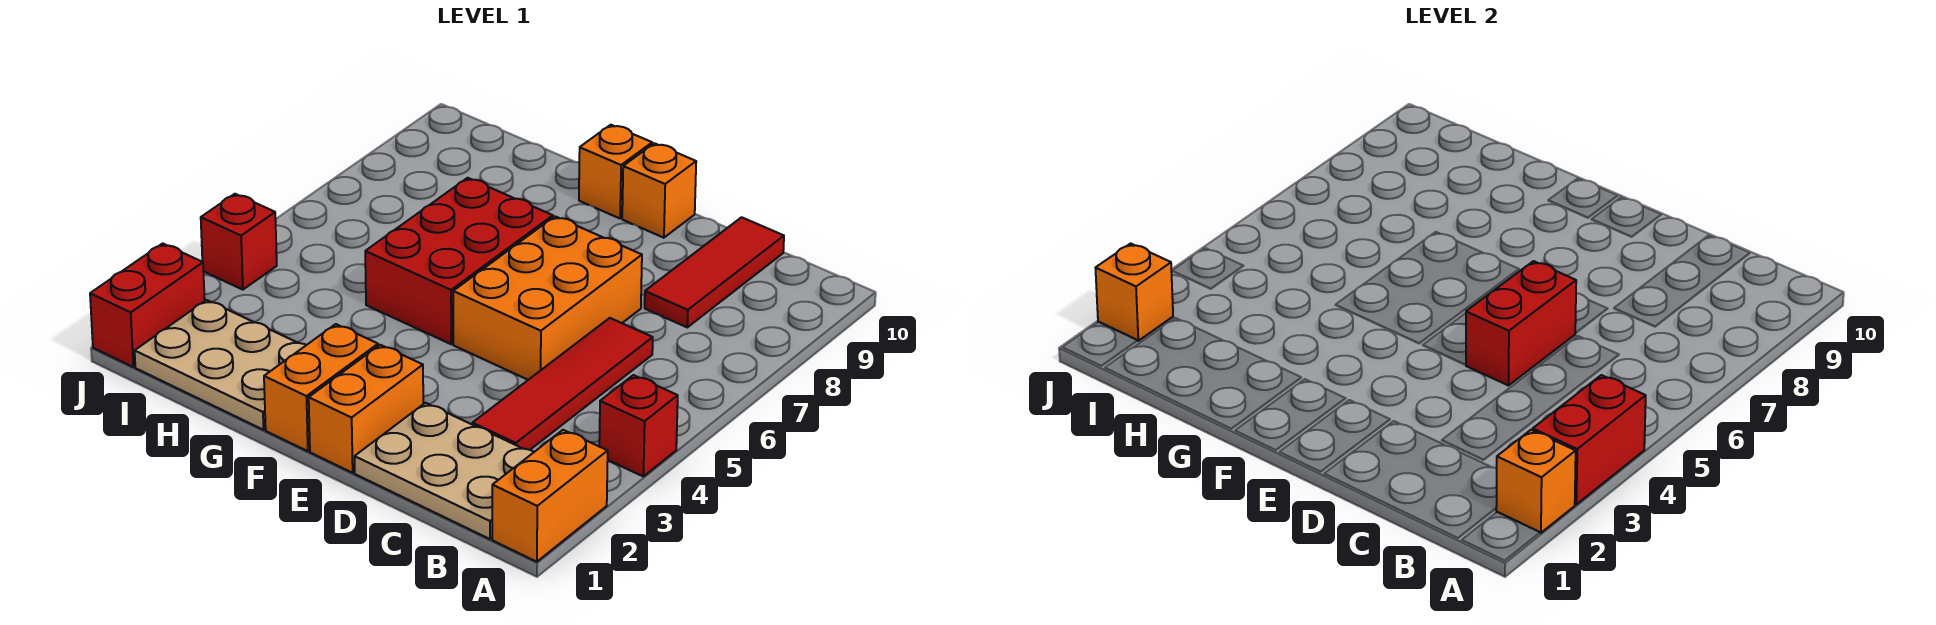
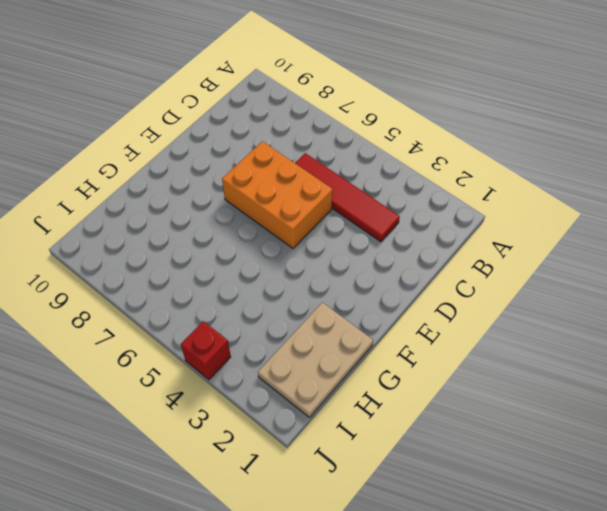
none -> orange brick A1:A2 level 1
none -> red brick A4 level 1
none -> tan plate B1:D2 level 1

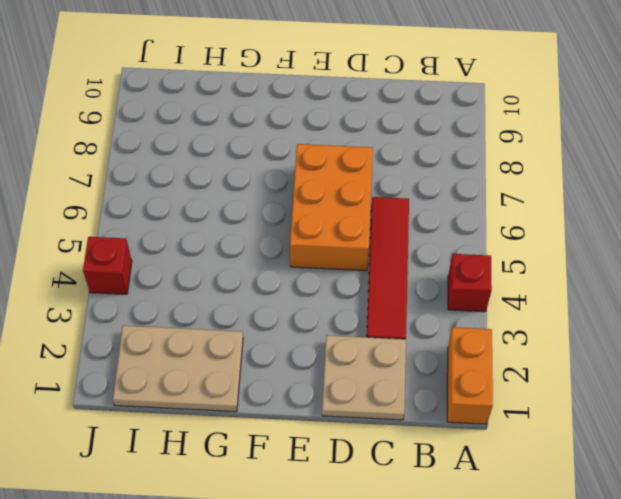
tan plate C1:D2 level 1 -> tan plate B1:D2 level 1
none -> red tile C8:C10 level 1
none -> orange brick E1:E2 level 1
none -> orange brick E10 level 1

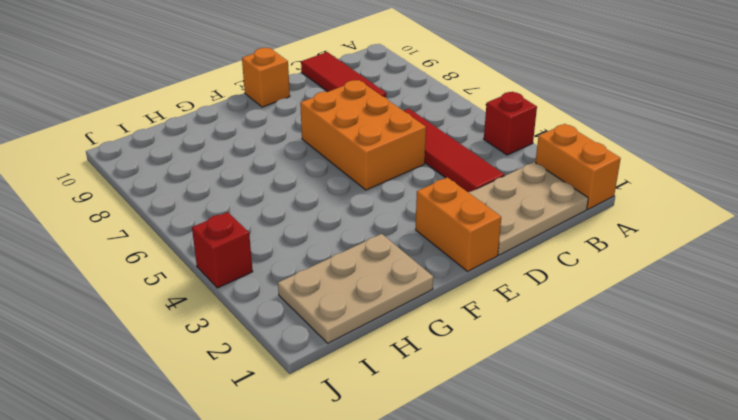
none -> orange brick F1:F2 level 1
none -> red brick F5:G7 level 1
none -> orange brick F10 level 1

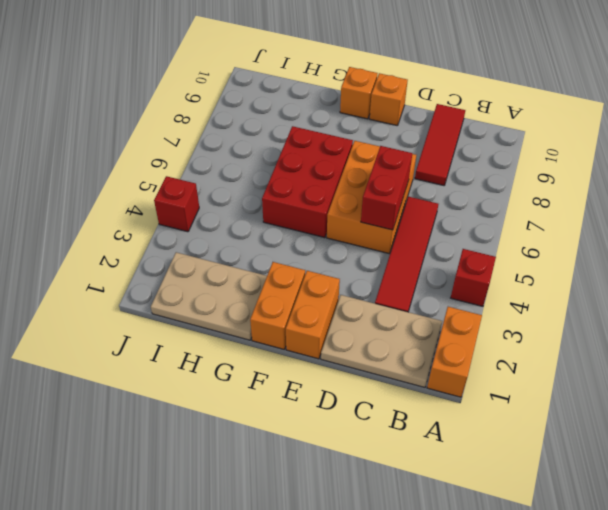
none -> red brick J1:J2 level 1
none -> orange brick A2 level 2
none -> red brick A3:A4 level 2

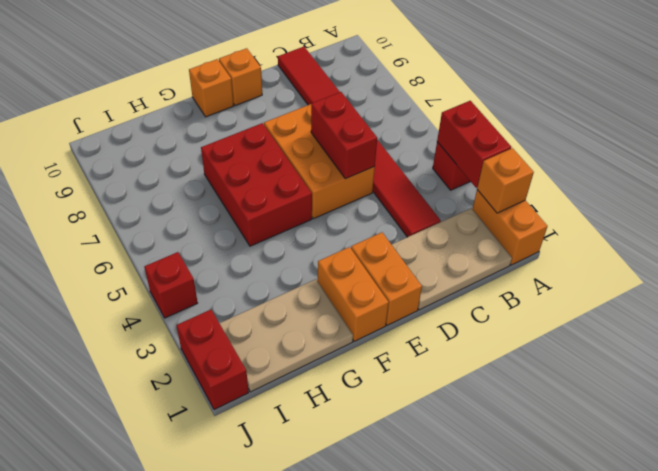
none -> orange brick J2 level 2

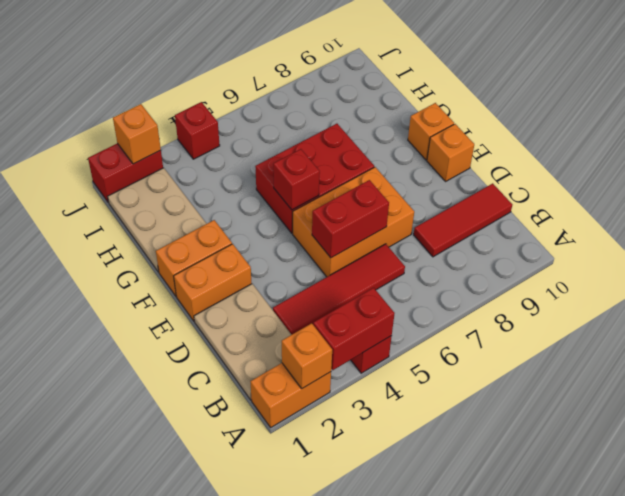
red brick F5 level 2 -> none

